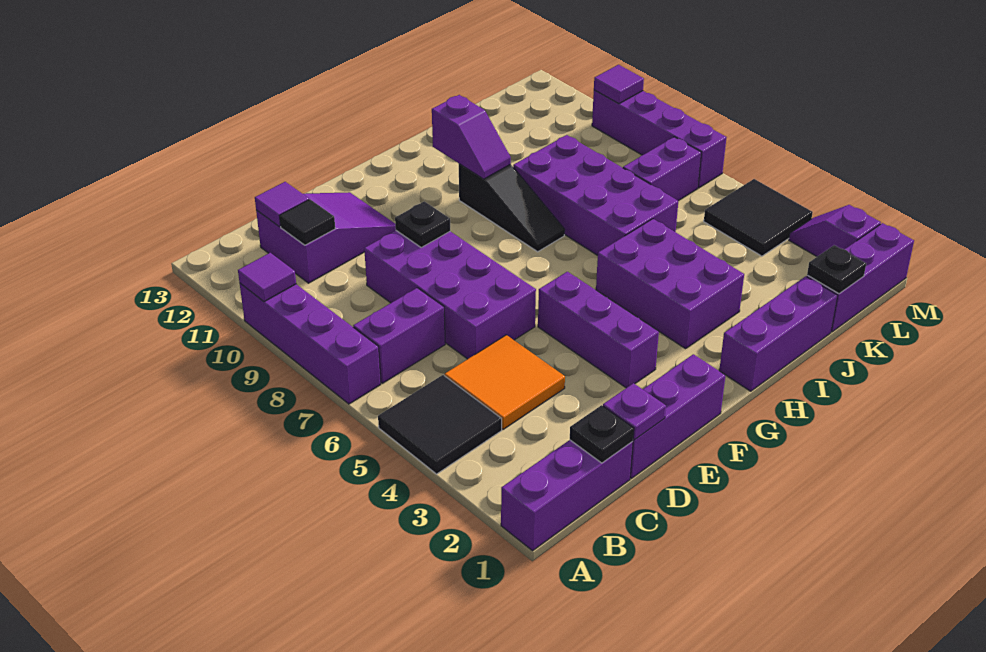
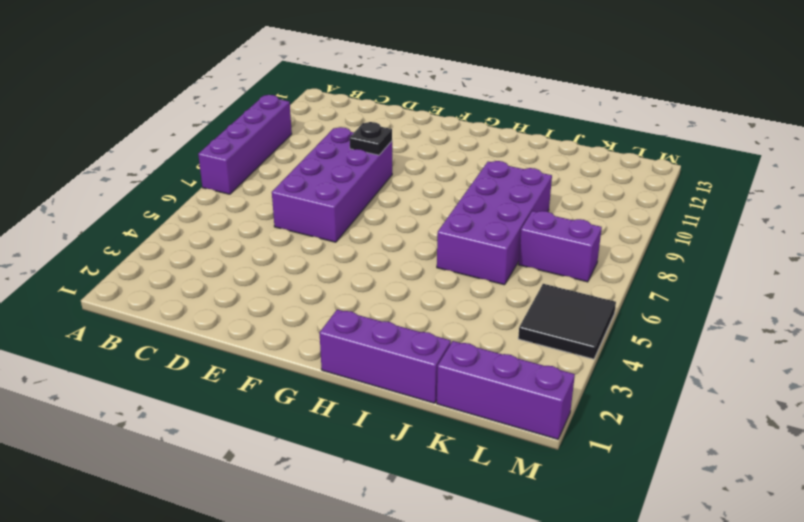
none -> purple brick A1:C1 level 1
none -> black tile A4:B5 level 1
none -> purple brick B7:C7 level 1

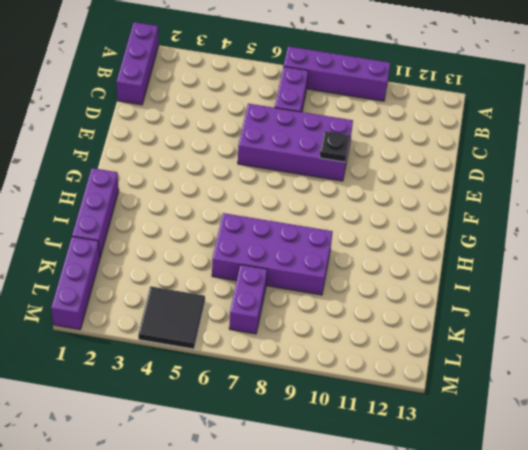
none -> black tile A4:B5 level 1
none -> orange tile C4:D5 level 1
none -> purple slope C11:E12 level 1 top C

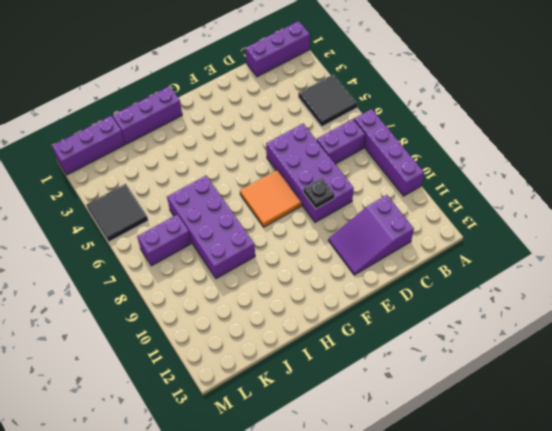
orange tile F7:G8 level 1 -> orange tile C4:D5 level 1
none -> purple brick D1:F1 level 1
none -> purple brick F3:F5 level 1
none -> purple brick H3:I5 level 1

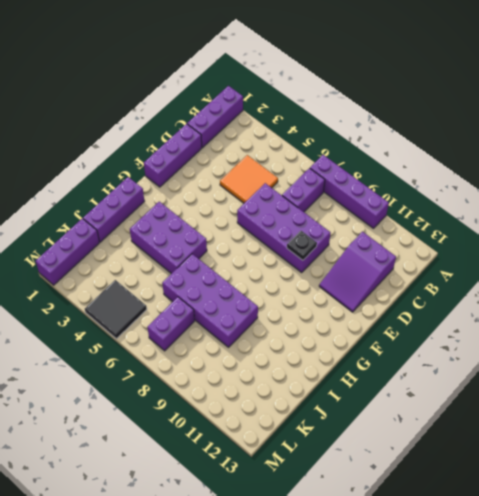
none -> black tile A4:B5 level 1
none -> purple brick F3:F5 level 1
none -> black slope H8:H10 level 1 top 10

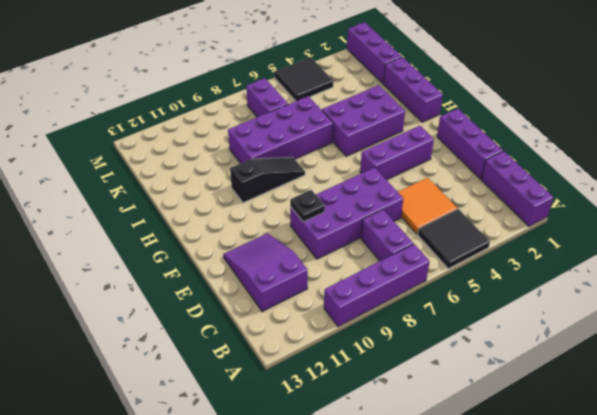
none -> purple slope M2:M3 level 1 top 2
none -> purple brick M7:M10 level 1
none -> purple tile A10 level 2

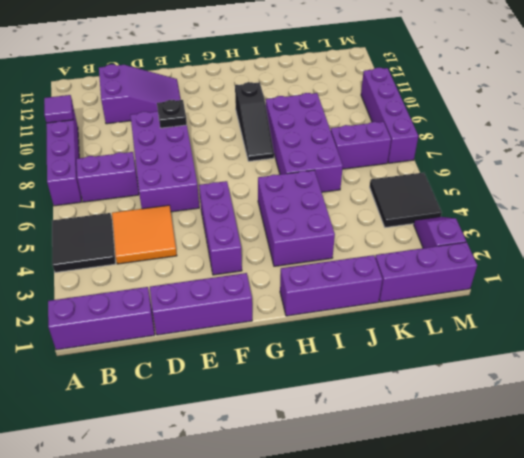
none -> black plate C1 level 2
none -> black tile C11 level 2
none -> purple tile C12 level 2

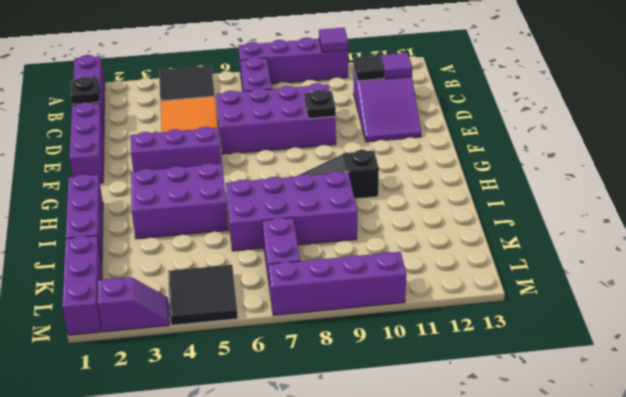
none -> purple plate D1 level 2
none -> purple slope H10:H11 level 2 top 11
none -> black plate K1 level 2

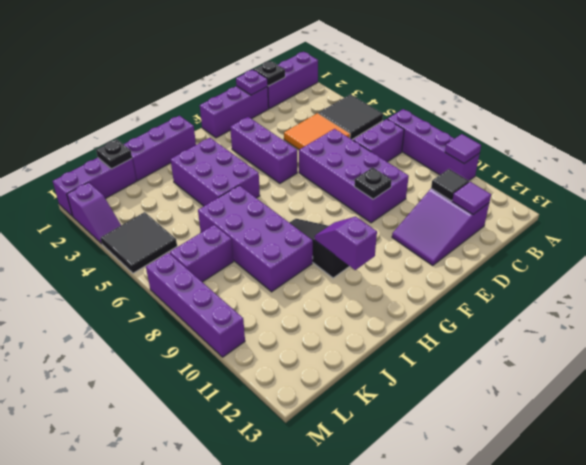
none -> purple tile M10 level 2

